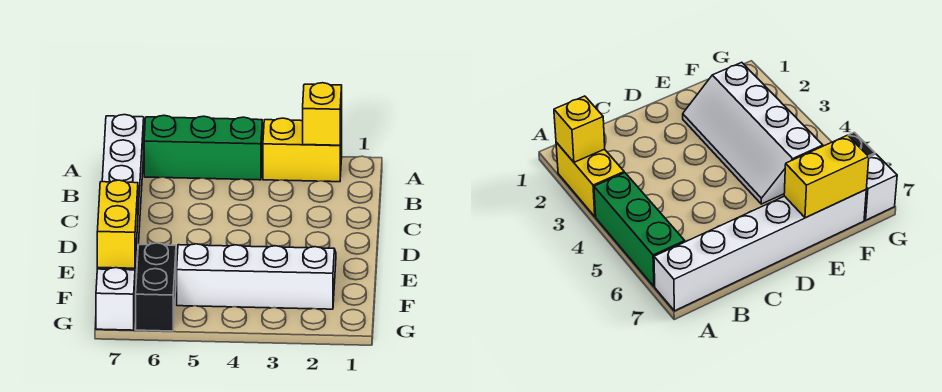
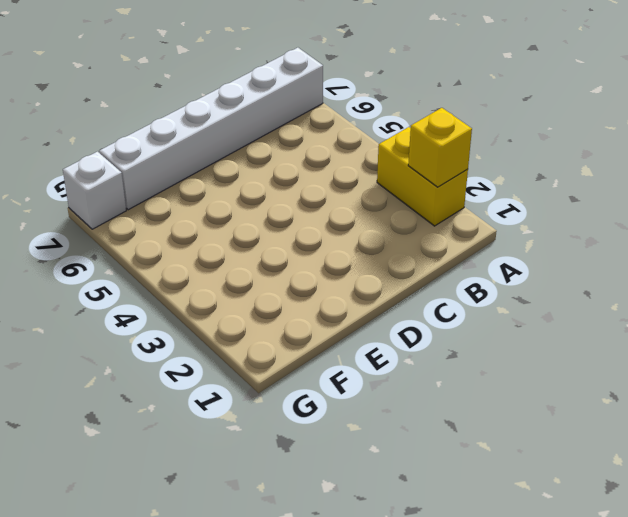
none -> green brick A4:A6 level 1
none -> white slope E2:F5 level 1 top F

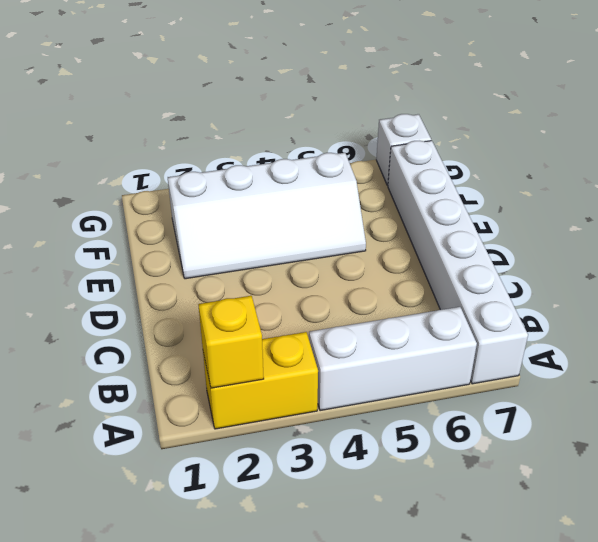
white brick A4:A6 level 1 -> green brick A4:A6 level 1
none -> black brick F6:G6 level 1
none -> yellow brick E7:F7 level 2

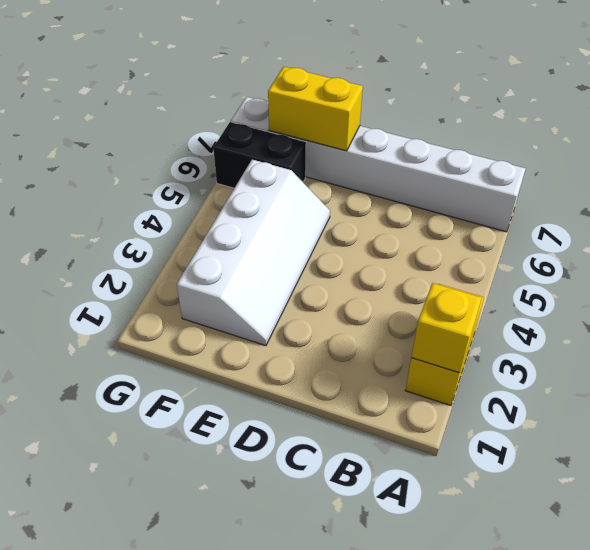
none -> green brick A4:A6 level 1

